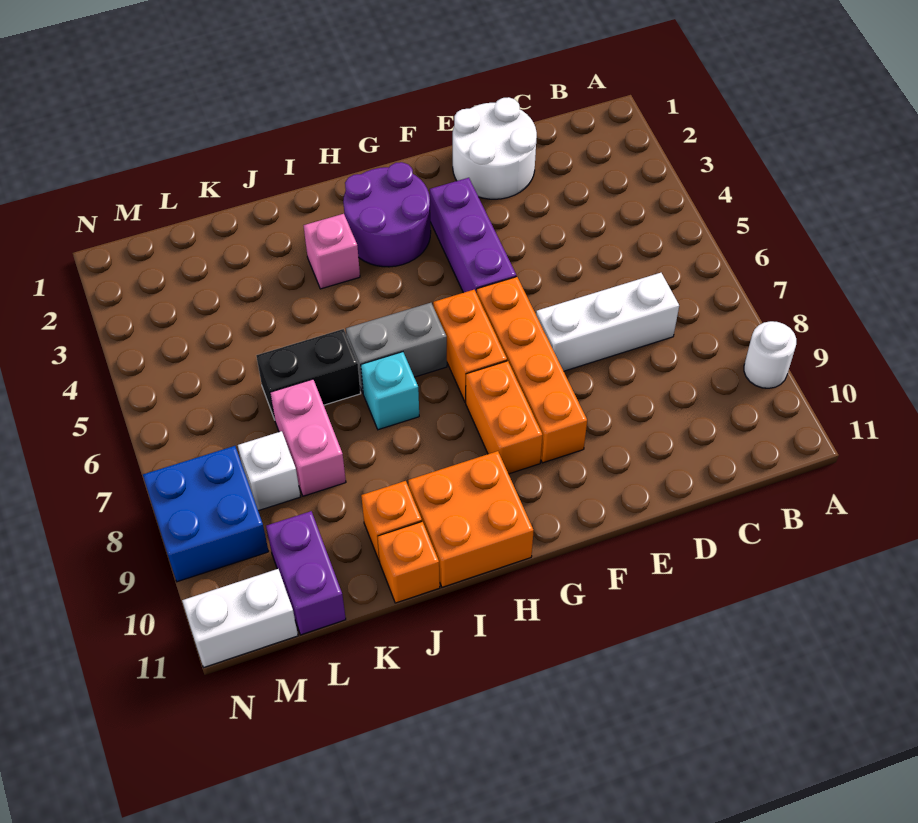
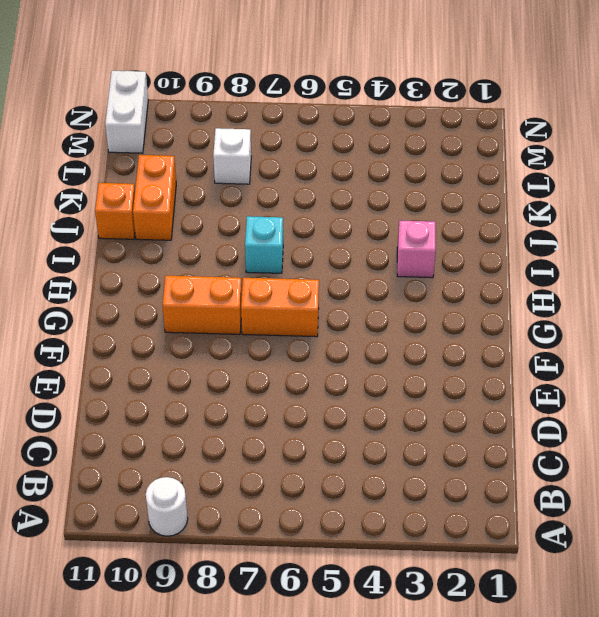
orange brick J10:K10 level 1 -> orange brick J10 level 1
none -> white brick C7:E7 level 1
none -> white round brick D1:E2 level 1
none -> purple brick F3:F5 level 1

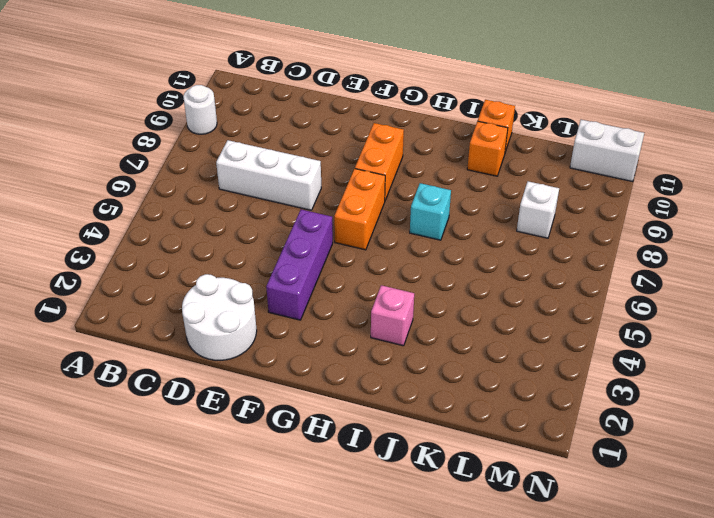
none -> orange brick F6:F9 level 1
none -> purple round brick G2:H3 level 1
none -> grey brick H6:I6 level 1

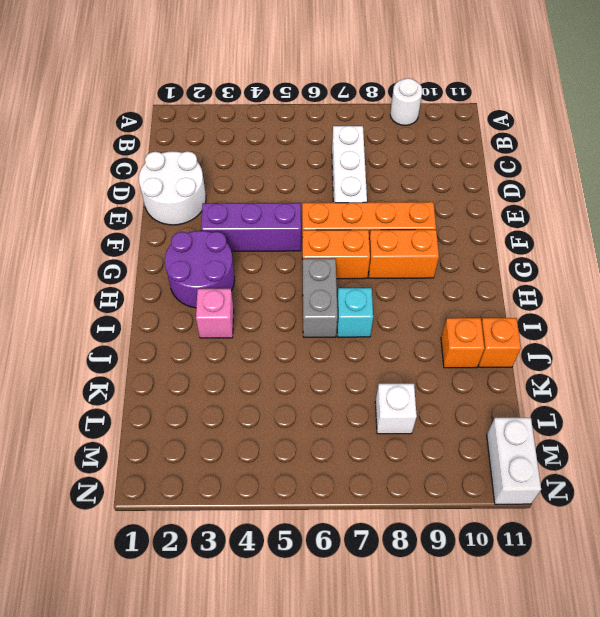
none -> orange brick H10:I11 level 1
none -> black brick J6:K6 level 1
none -> pink brick K7:K8 level 1

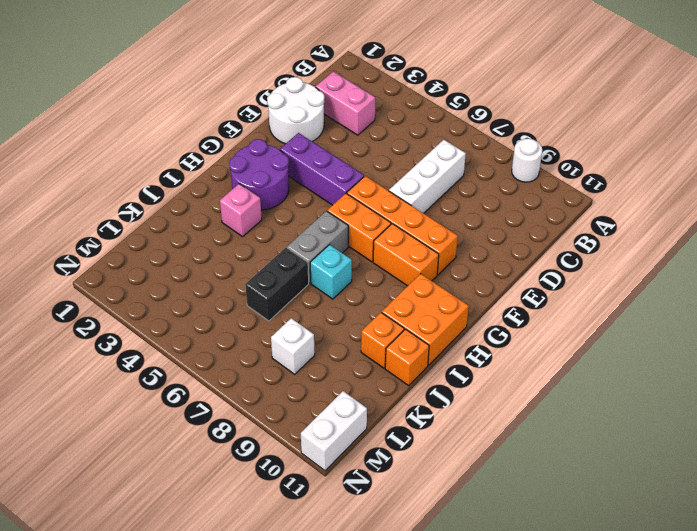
pink brick C2:C3 level 1 -> pink brick K7:K8 level 1
none -> purple brick L10:L11 level 1
none -> blue brick M8:N9 level 1

